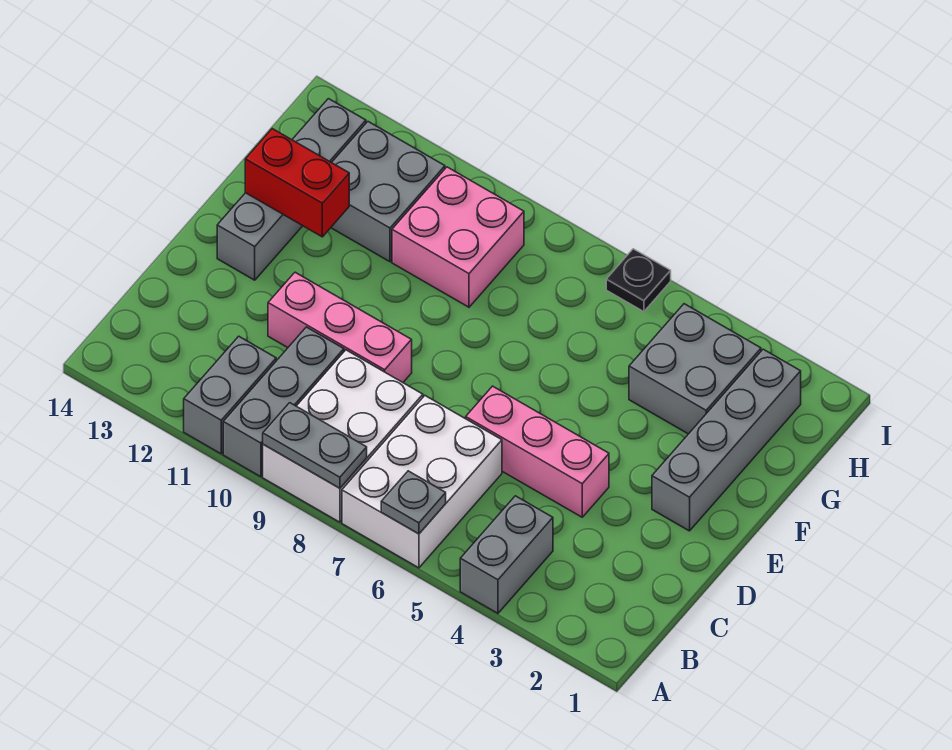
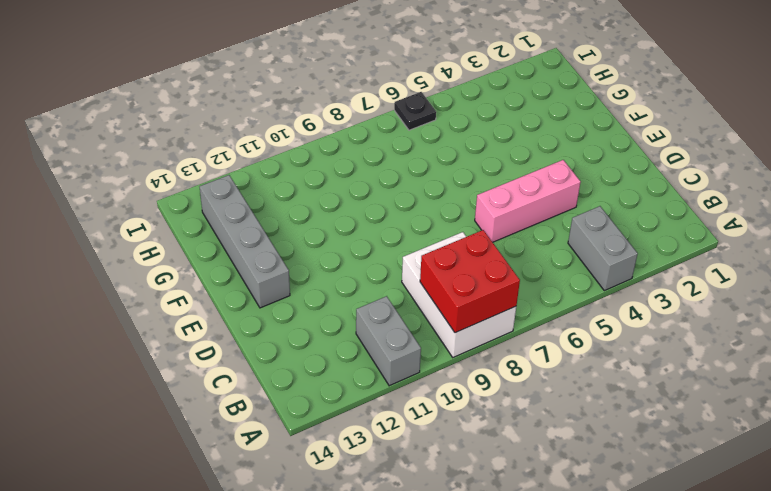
red brick A8:B9 level 2 -> grey plate A8:A9 level 2
none -> white brick A6:C7 level 1
none -> grey brick A10:C10 level 1
none -> pink brick D9:D11 level 1

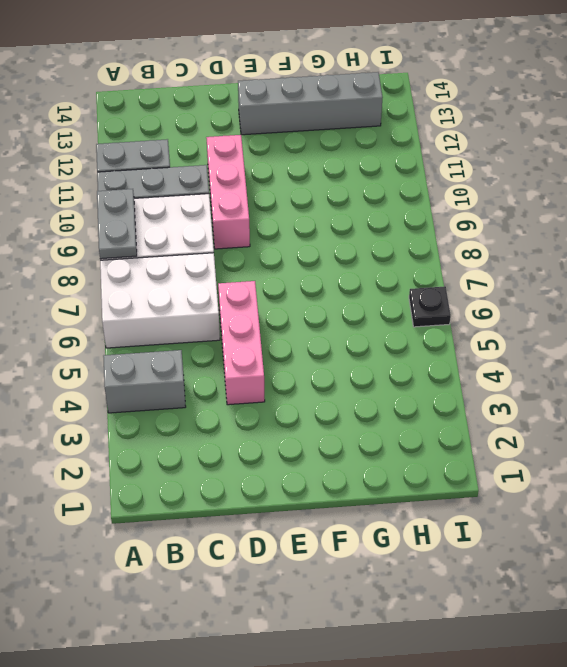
none -> grey brick E2:H2 level 1
none -> grey brick G3:H4 level 1
none -> pink brick G9:H10 level 1

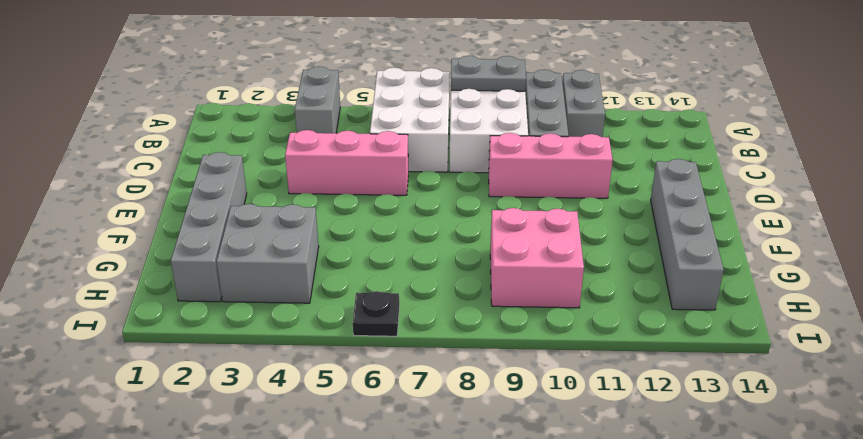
none -> grey brick G11:H12 level 1
none -> grey plate A6 level 2
none -> red brick F12:F13 level 2

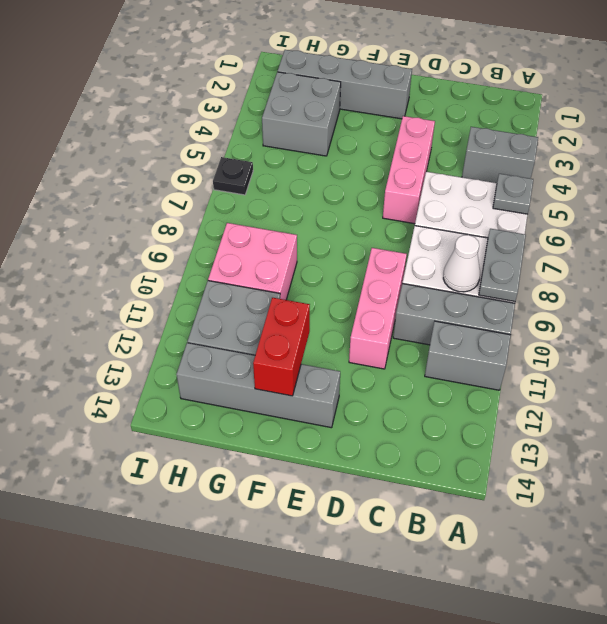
white cone B9 level 2 -> none

